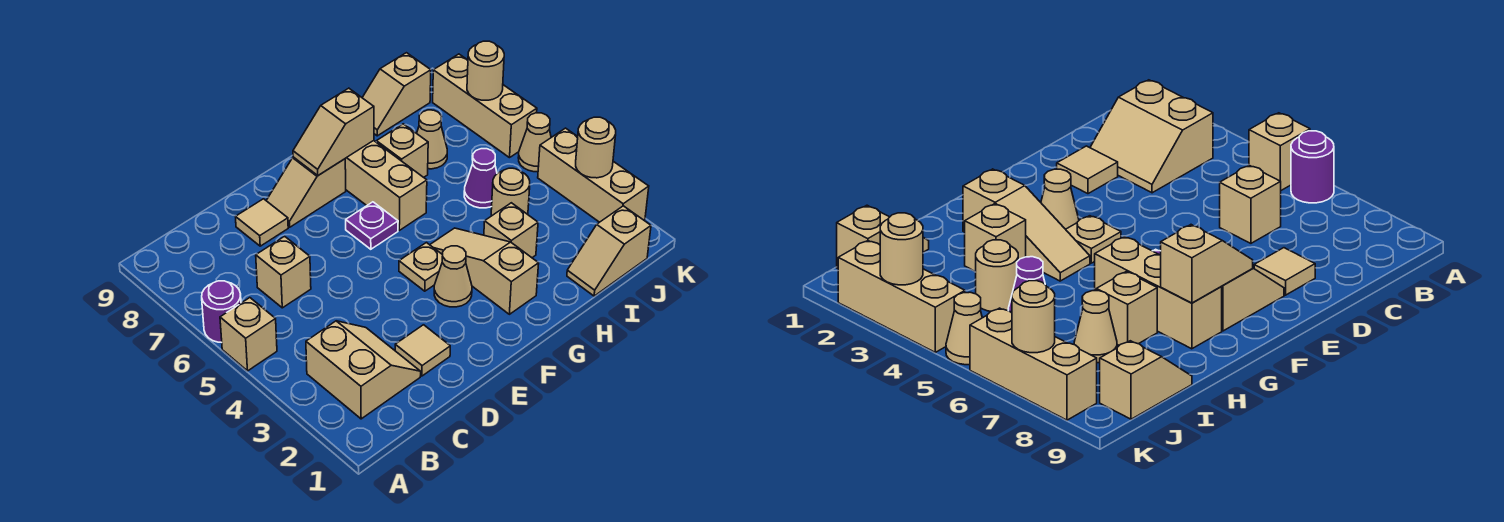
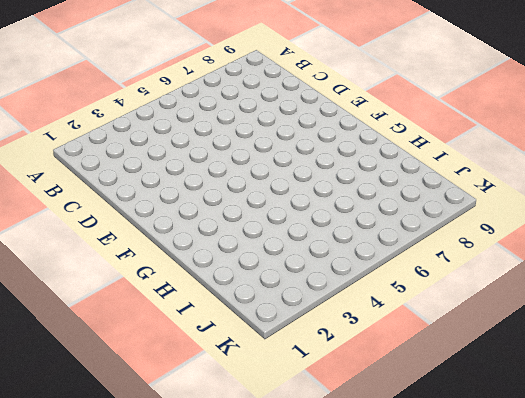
none -> tan brick A5 level 1
none -> purple round brick A6 level 1
none -> tan slope B2:C3 level 1 top B

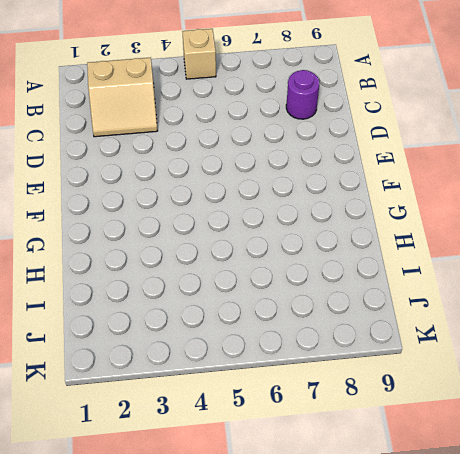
purple round brick C8 level 1 -> purple round brick A6 level 1
none -> tan brick C6 level 1
none -> tan tile D2 level 1
none -> tan tile D8 level 1

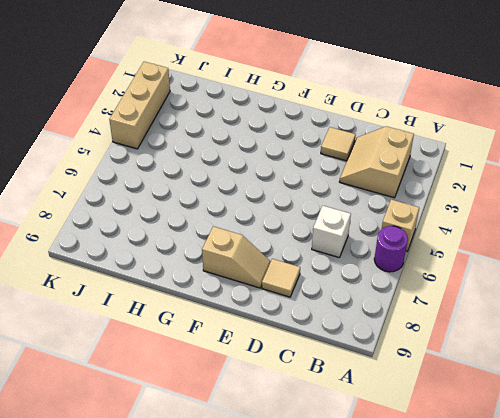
white brick C6 level 1 -> tan brick C6 level 1
none -> tan cone F3 level 1
none -> tan plate F4 level 1
none -> purple plate F6 level 1

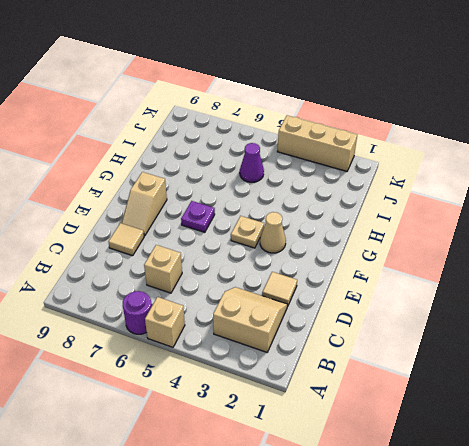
none -> tan slope G2:G4 level 1 top 2
none -> tan brick G6:G8 level 1
none -> tan brick H3 level 1

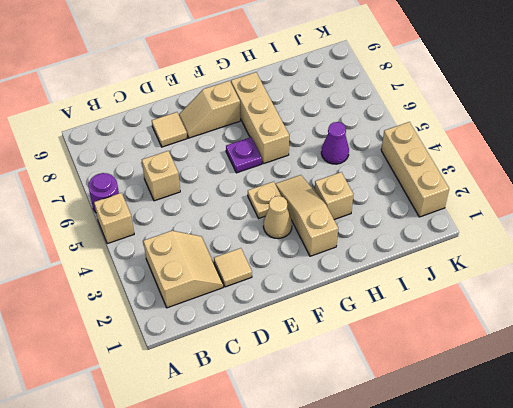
none -> tan brick H7 level 1
none -> tan slope I1:J1 level 1 top J
none -> tan round brick I4 level 1

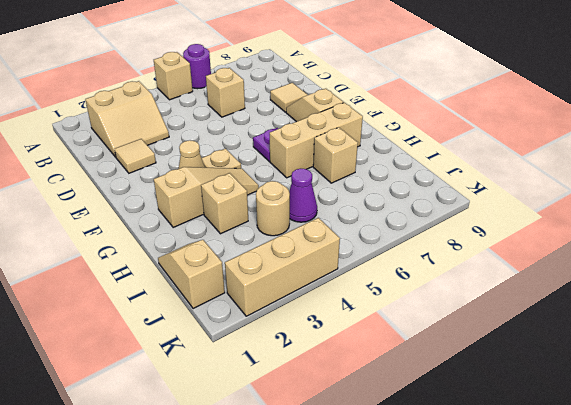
none -> tan cone I7 level 1
none -> tan slope I9:J9 level 1 top J
none -> tan cone K5 level 1

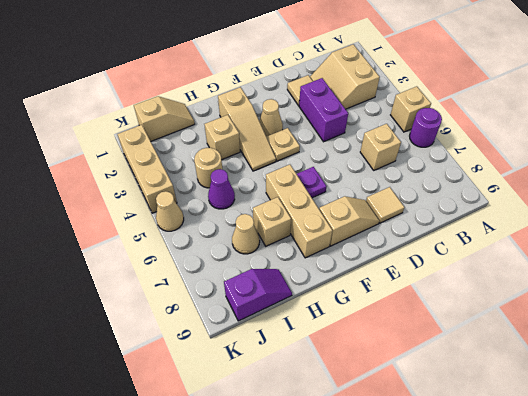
purple brick D3:D4 level 1 -> none
purple slope I9:J9 level 1 top J -> tan slope I9:J9 level 1 top J
none -> tan brick K6:K8 level 1
none -> tan slope F8:G8 level 2 top G
none -> tan round brick K3 level 2

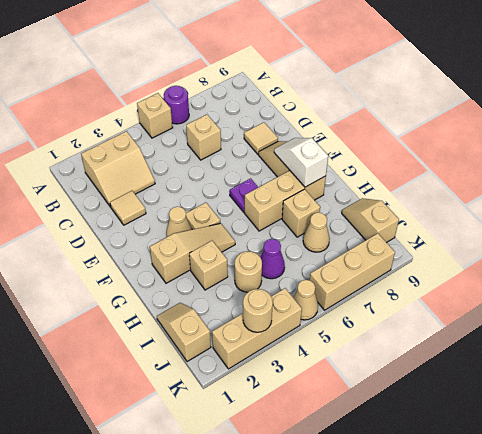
white slope F8:G8 level 2 top G -> tan slope F8:G8 level 2 top G
none -> tan round brick K7 level 2

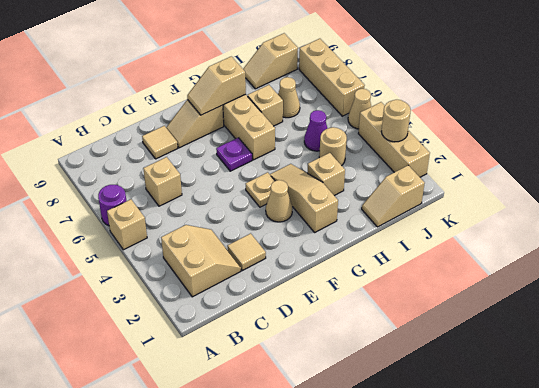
none -> tan round brick K7 level 2

